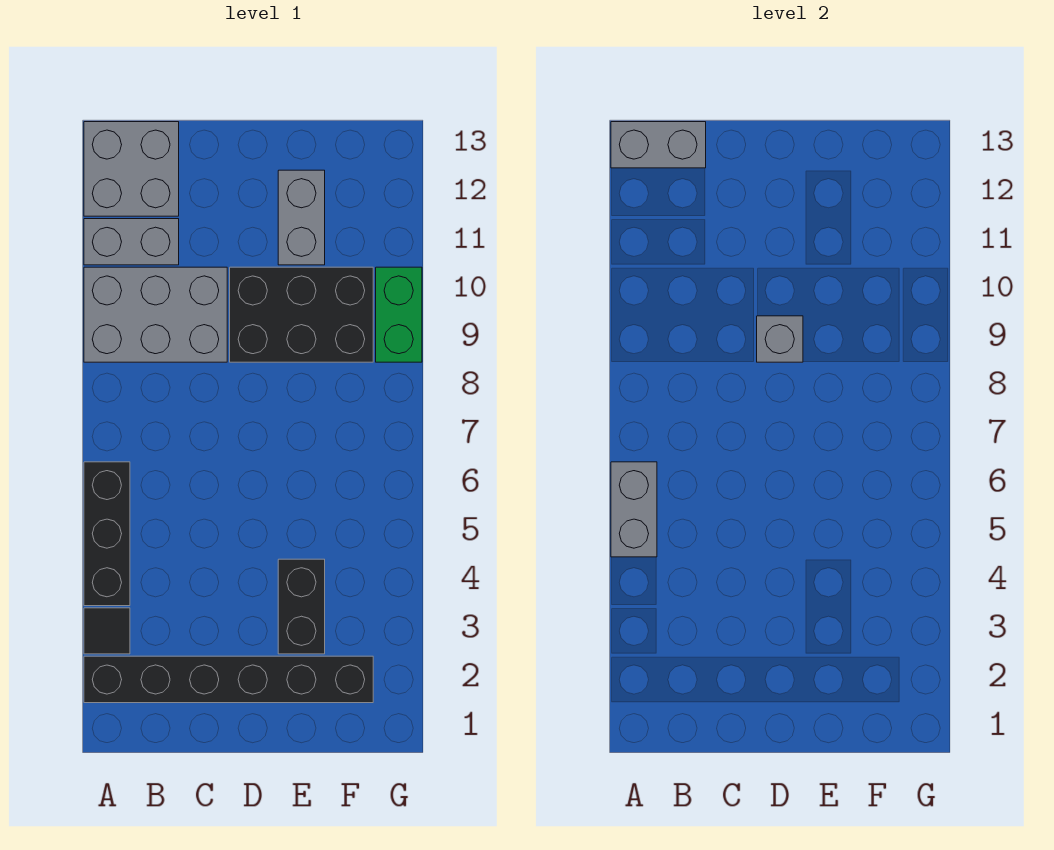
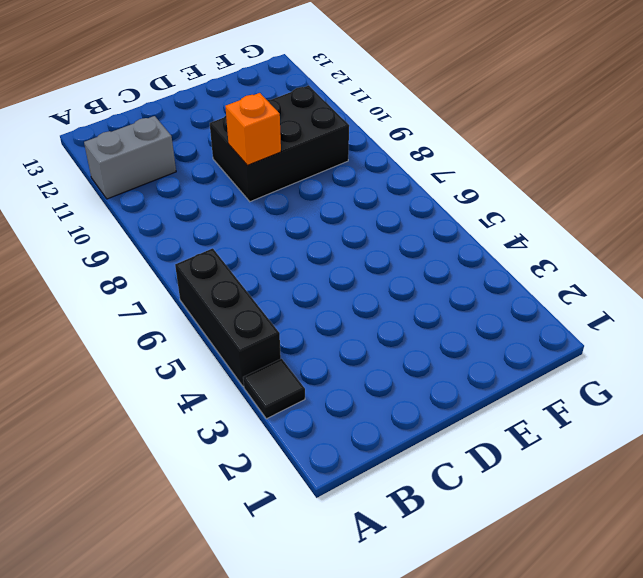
orange brick D9 level 2 -> grey brick D9 level 2
none -> black brick A2:F2 level 1
none -> grey brick A9:C10 level 1
none -> grey brick A12:B13 level 1

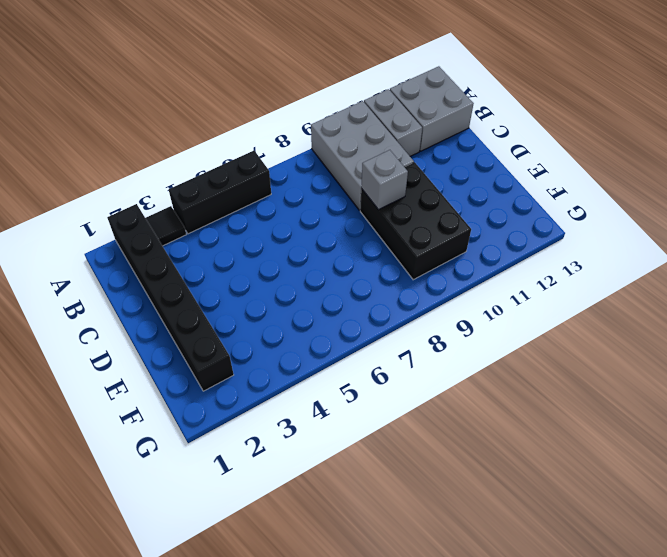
none -> black brick E3:E4 level 1
none -> grey brick E11:E12 level 1
none -> green brick G9:G10 level 1

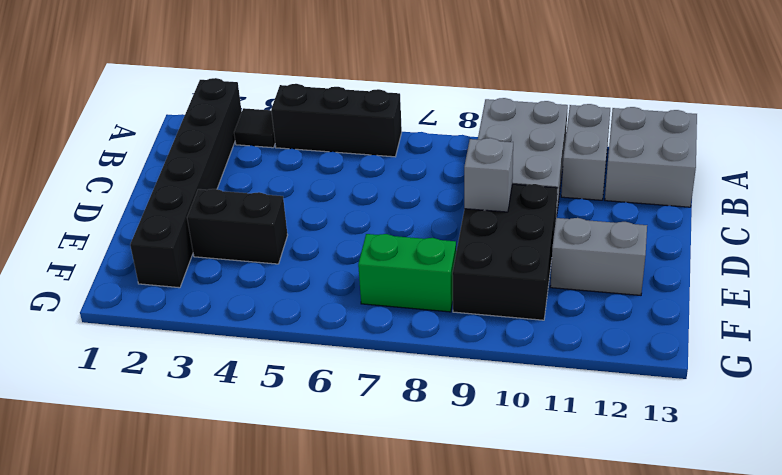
green brick F7:F8 level 1 -> green brick G9:G10 level 1
none -> grey brick A5:A6 level 2
none -> grey brick A13:B13 level 2

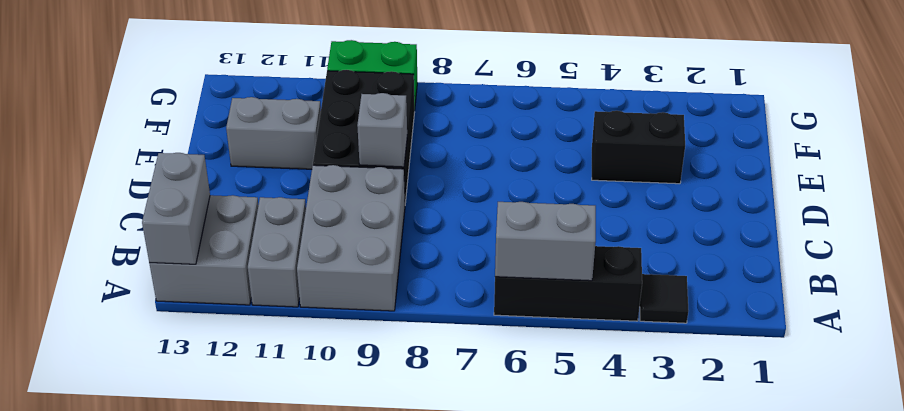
none -> black brick A2:F2 level 1

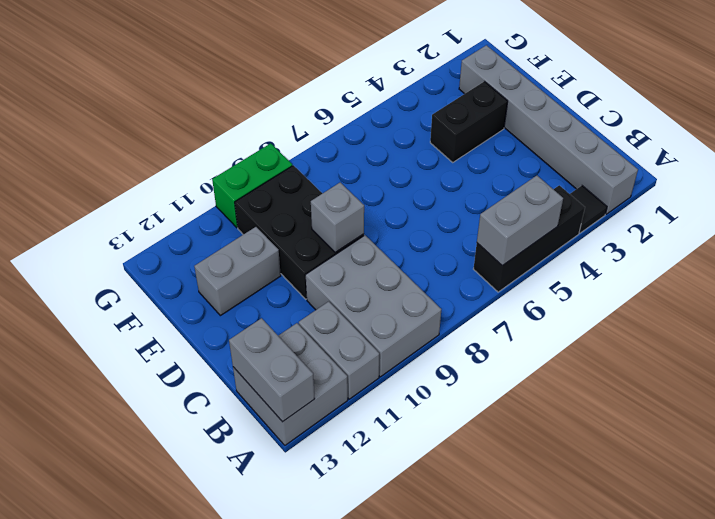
grey brick A2:F2 level 1 -> black brick A2:F2 level 1

